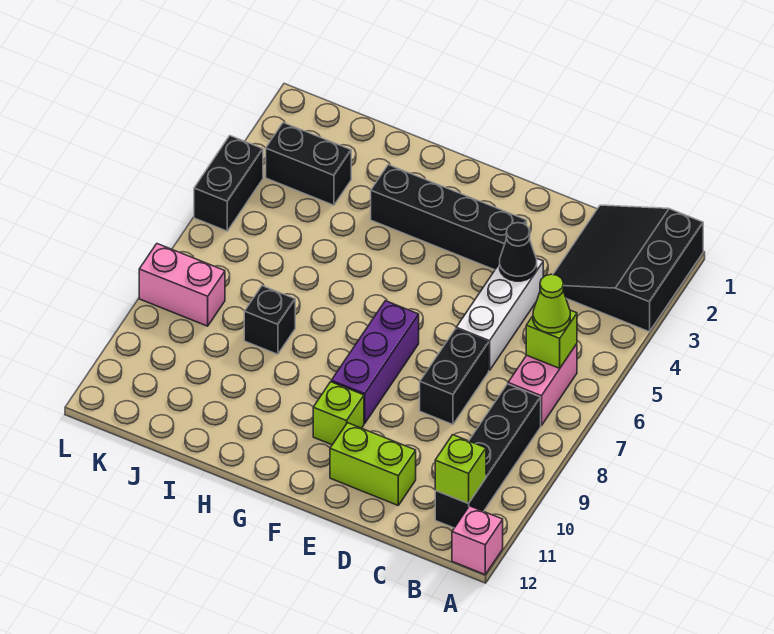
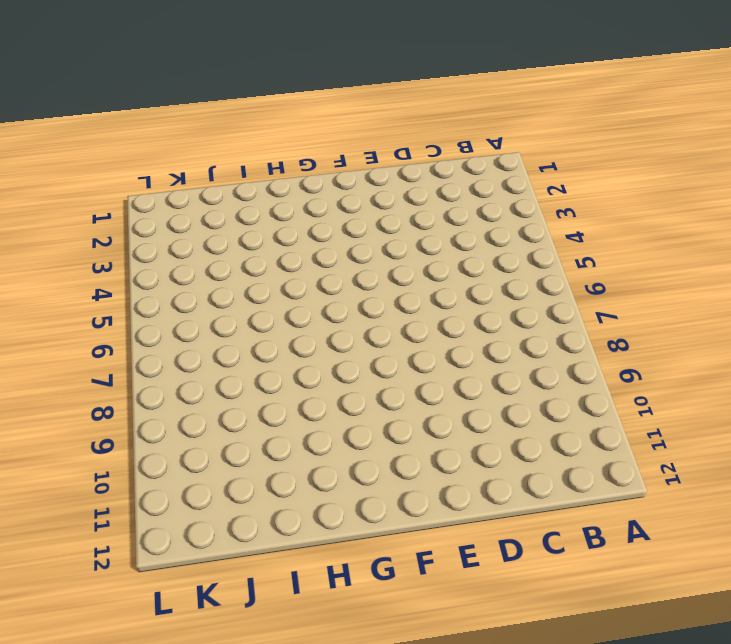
none -> black slope A1:C3 level 1 top A
none -> pink brick A12 level 1
none -> pink brick B6:B7 level 1

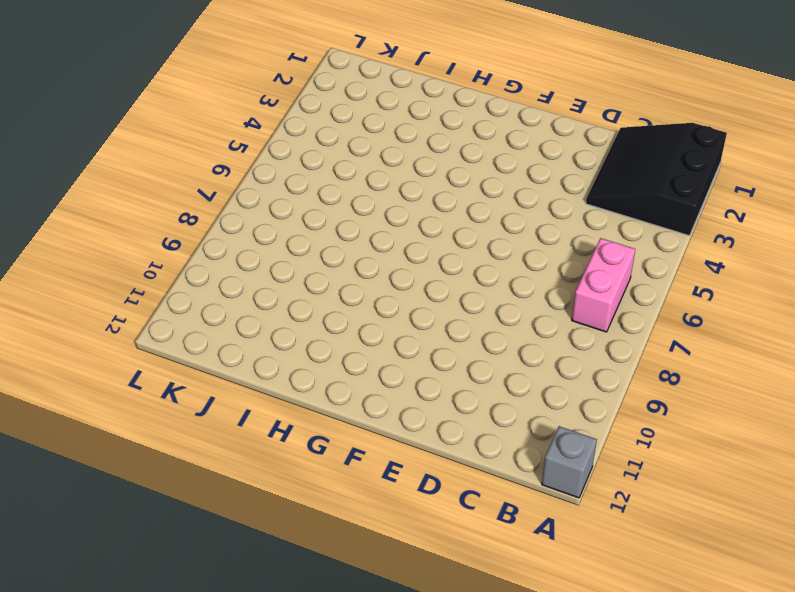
grey brick A12 level 1 -> pink brick A12 level 1
none -> black brick B8:B11 level 1
none -> white brick D4:D6 level 1
none -> black brick D7:D8 level 1

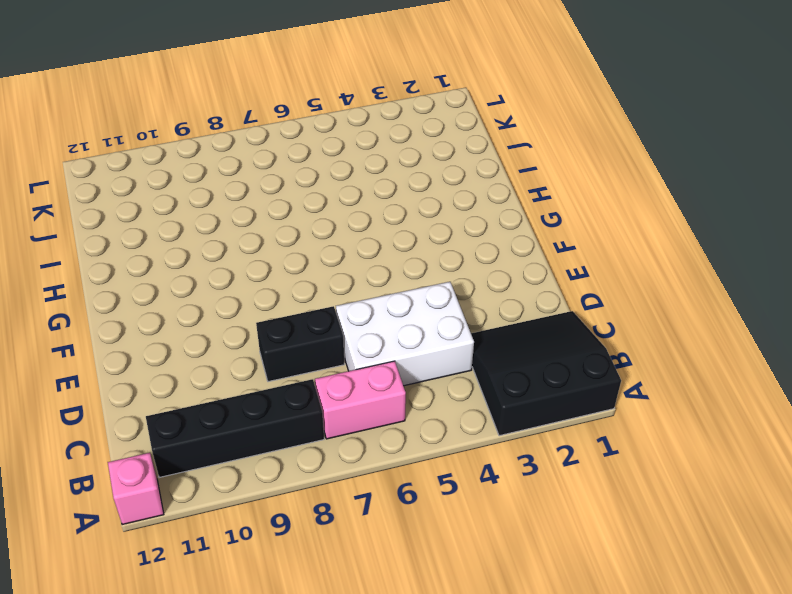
white brick C4:D6 level 1 -> white brick D4:D6 level 1
none -> lime brick D11:E11 level 1
none -> black brick E3:H3 level 1
none -> purple brick F7:F9 level 1

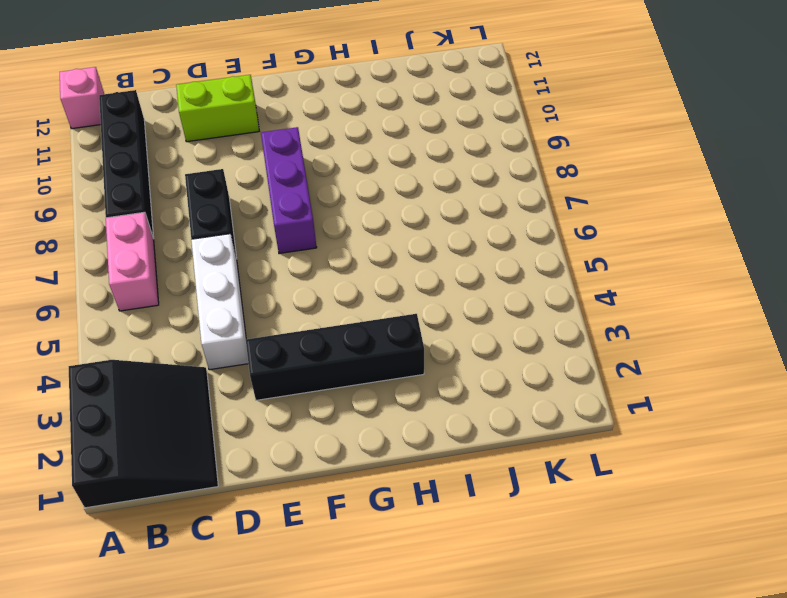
none -> lime brick F10 level 1
none -> black brick I8 level 1
none -> black brick J3:K3 level 1

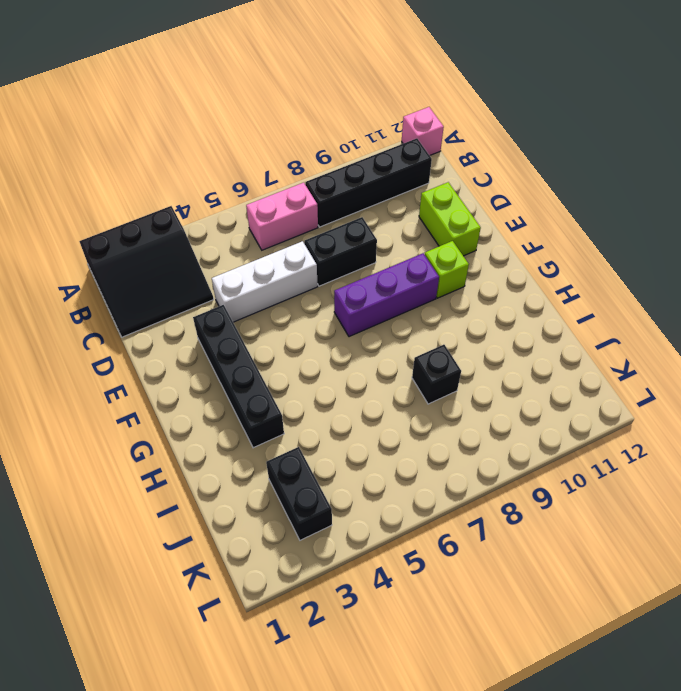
none -> pink brick K8:L8 level 1
none -> black brick L4:L5 level 1
none -> lime brick B6 level 2

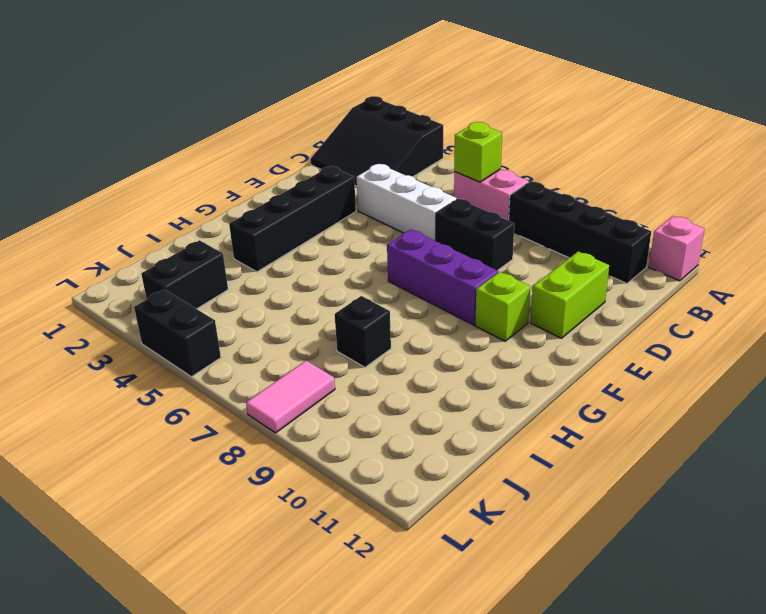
pink tile K8:L8 level 1 -> pink brick K8:L8 level 1
none -> lime brick B11 level 2
none -> black cone D4 level 2
none -> lime cone B6 level 3

